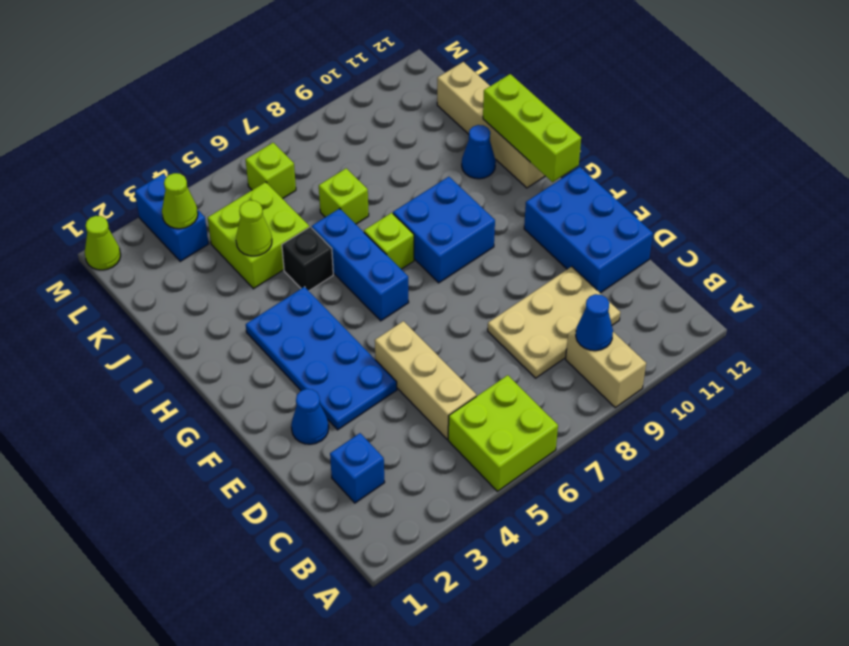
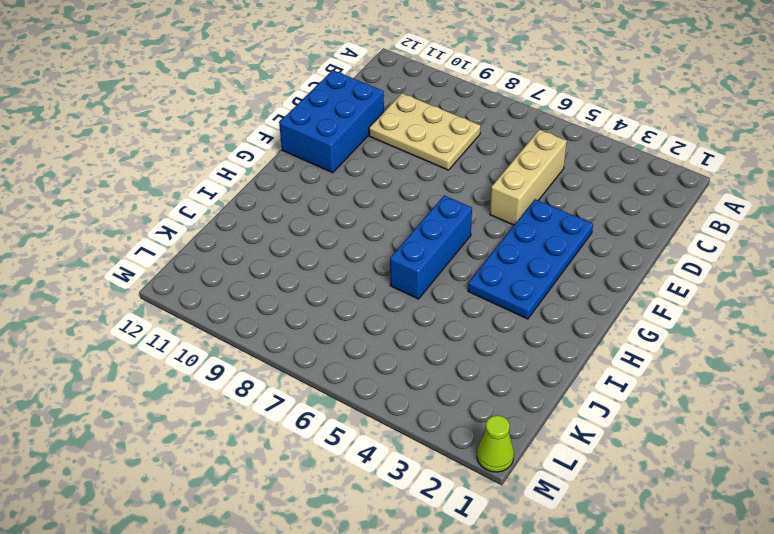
none -> lime brick A5:B6 level 1
none -> tan brick A9:B9 level 1
none -> blue brick C2 level 1

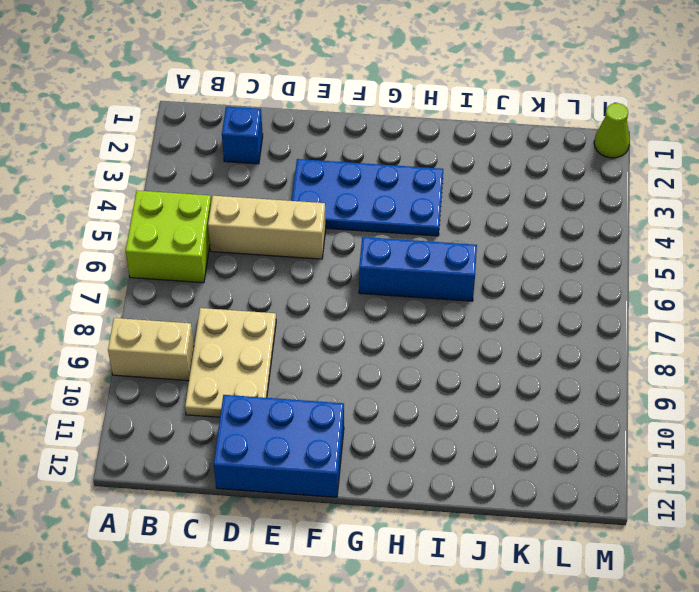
none -> blue cone E2 level 1
none -> blue brick G8:H9 level 1
none -> lime brick H7 level 1

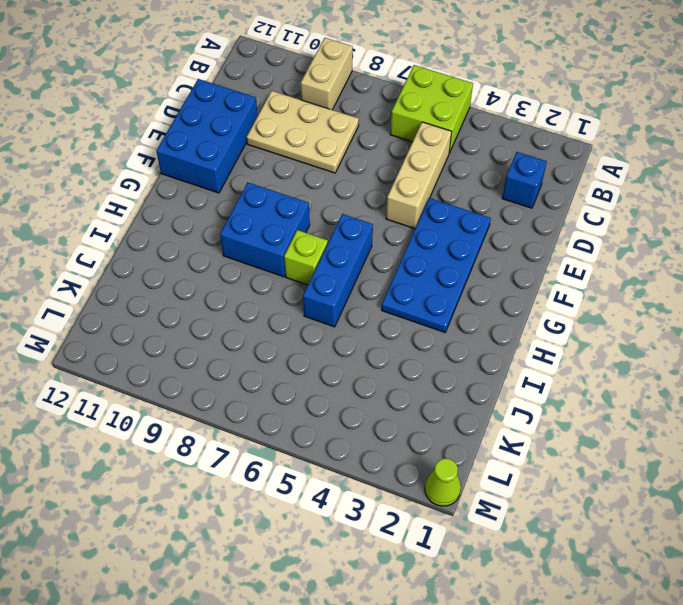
none -> blue cone E2 level 1
none -> tan brick H12:K12 level 1
none -> black brick I5 level 1

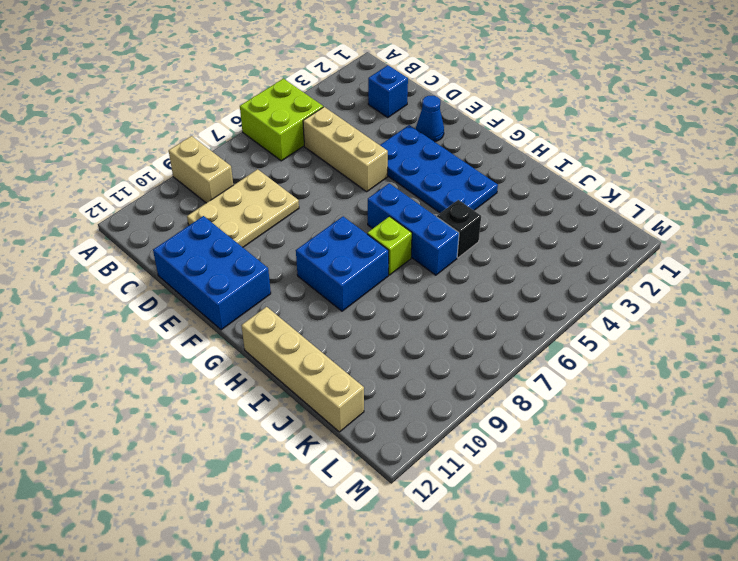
none -> blue cone I11 level 1
none -> lime brick J4:K5 level 1
none -> lime brick J7 level 1

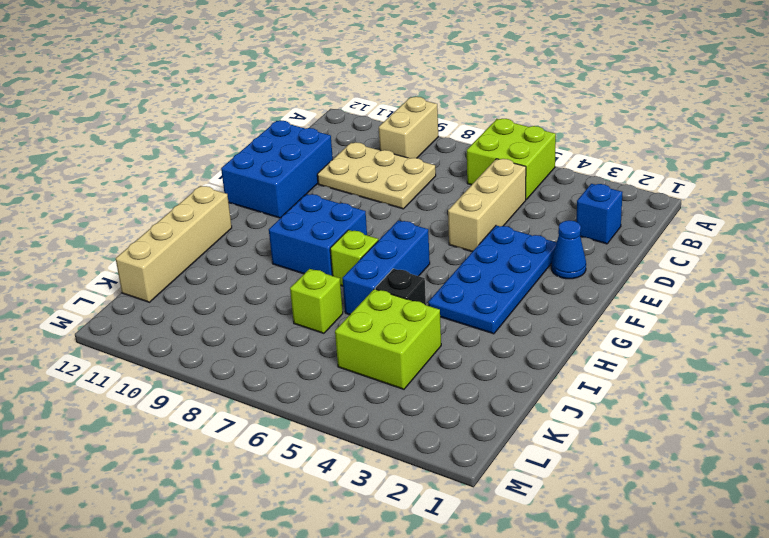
none -> blue cone I11 level 1
none -> blue brick L3:M3 level 1
none -> lime brick L6 level 1

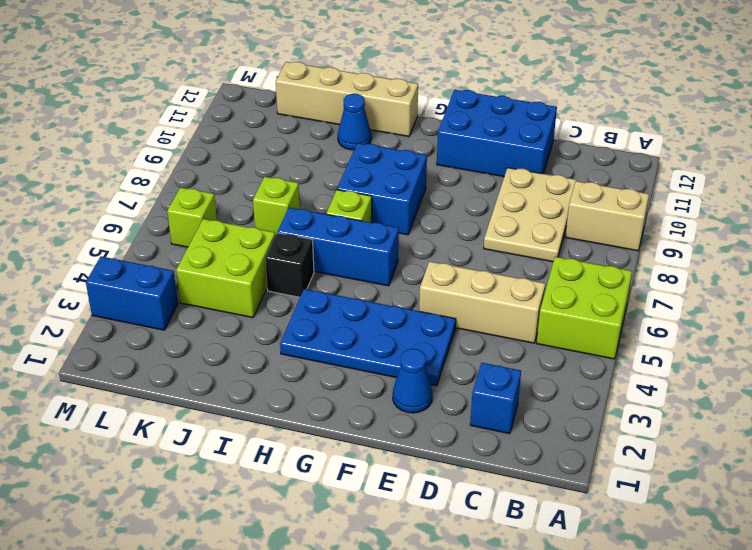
none -> lime cone M1 level 1
none -> blue cone B9 level 2
none -> lime brick G12:I12 level 2

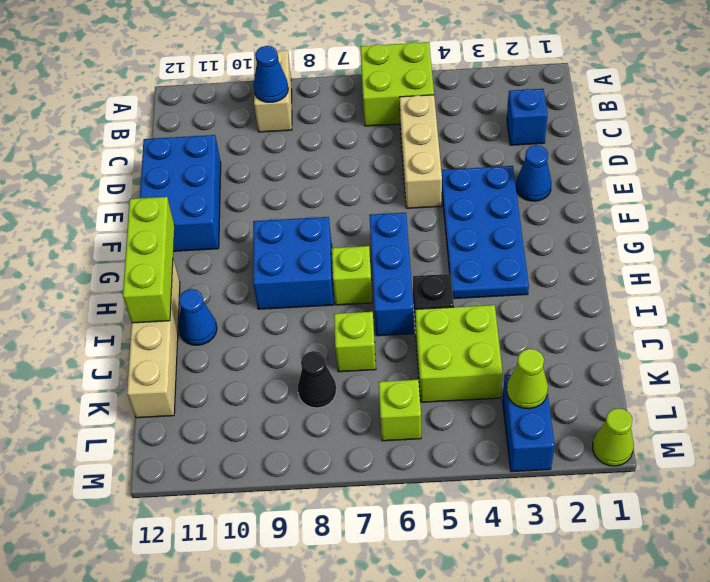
black cone K8 level 1 -> none
none -> tan plate C8:D10 level 1
none -> lime cone J4 level 2

